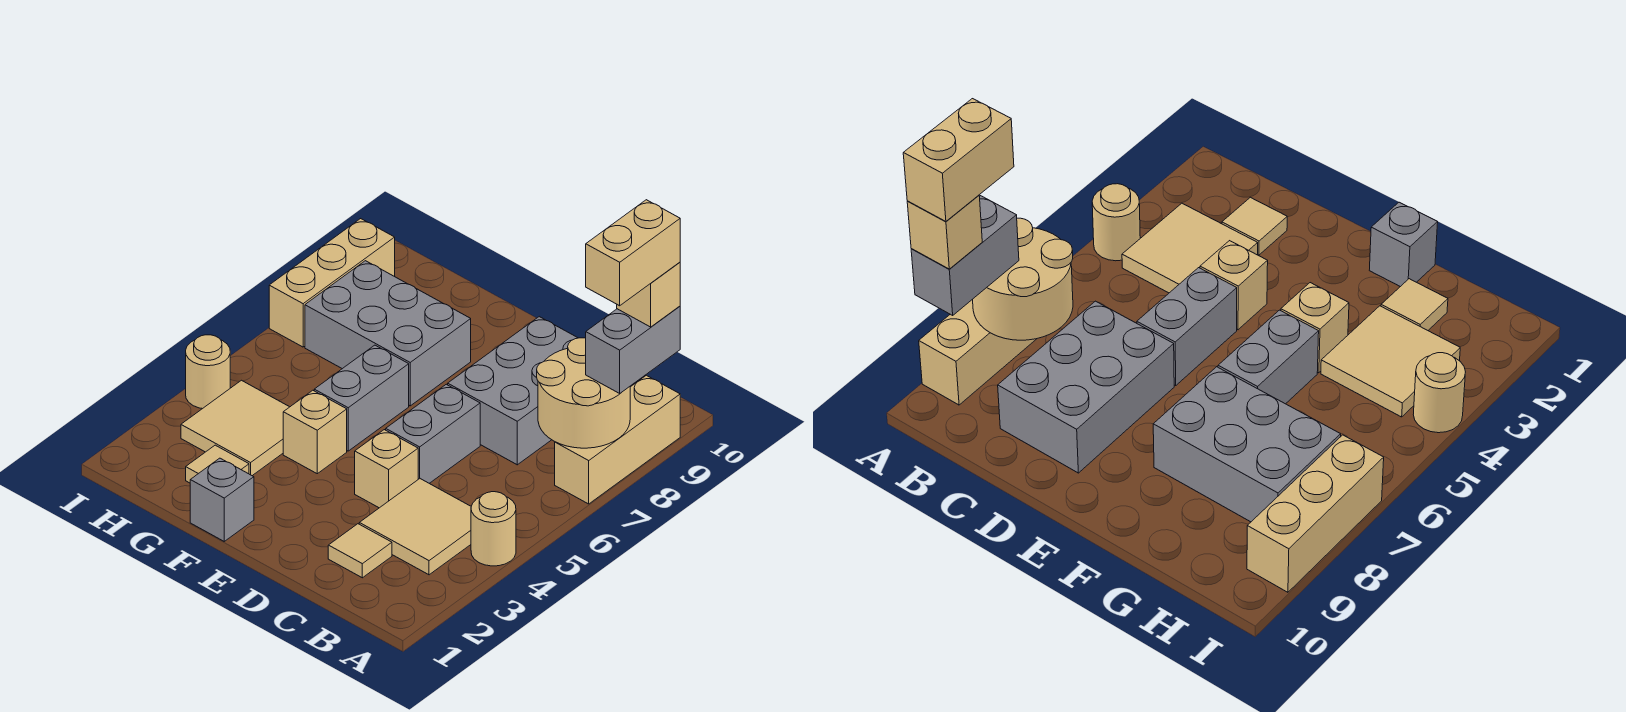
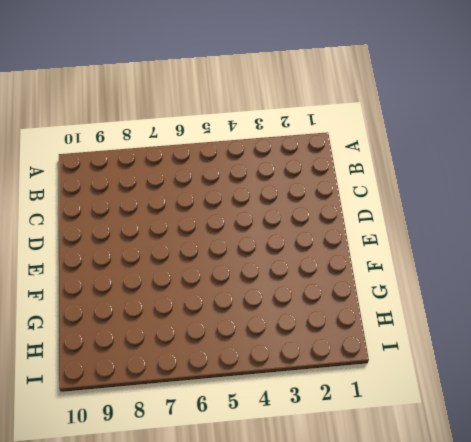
none -> tan round brick A4 level 1
none -> tan brick A7:A9 level 1
none -> tan tile B3:C4 level 1

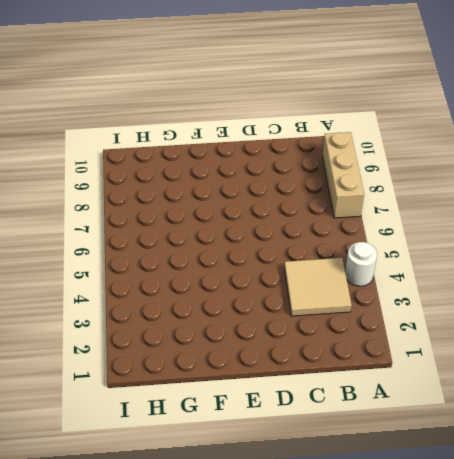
white round brick A4 level 1 -> tan round brick A4 level 1
none -> tan tile C2 level 1
none -> grey brick C7:D9 level 1
none -> tan brick D4 level 1

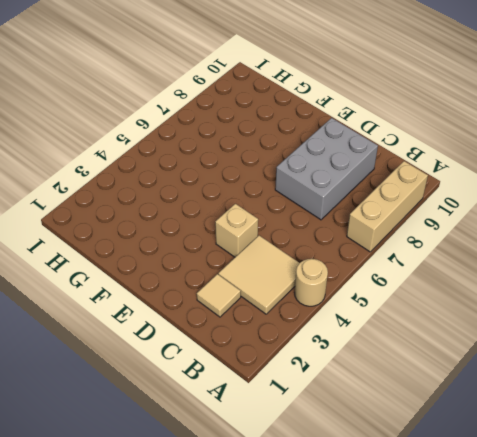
none -> grey brick D5:D6 level 1
none -> grey brick F1 level 1
none -> tan brick F4 level 1

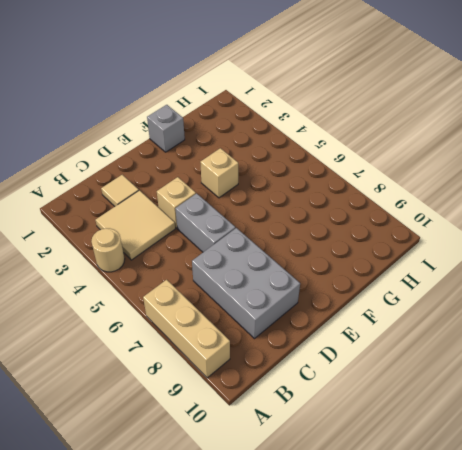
none -> grey brick F5:F6 level 1
none -> grey brick F7:H8 level 1
none -> tan tile G2 level 1

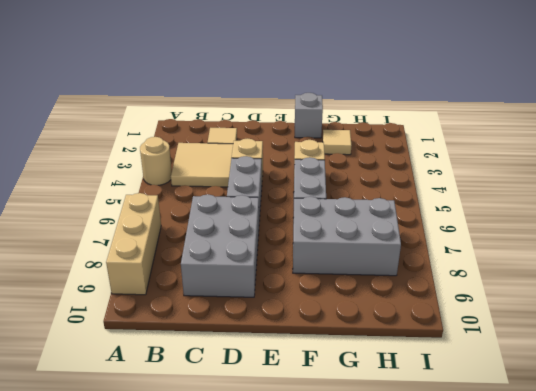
none -> tan tile G3:H4 level 1
none -> tan round brick I4 level 1
none -> tan brick I7:I9 level 1

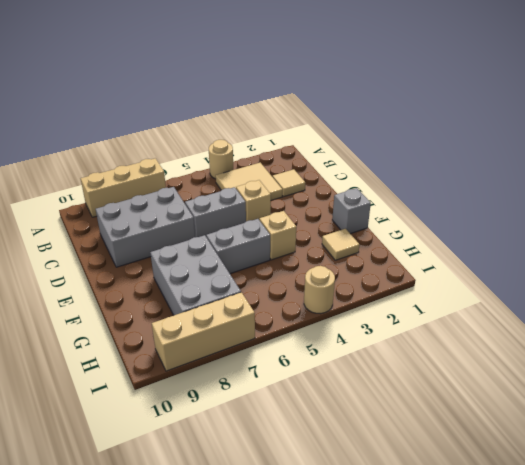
none -> tan tile G3:H4 level 1
none -> tan round brick A7:B8 level 2
none -> grey brick A8:A9 level 3

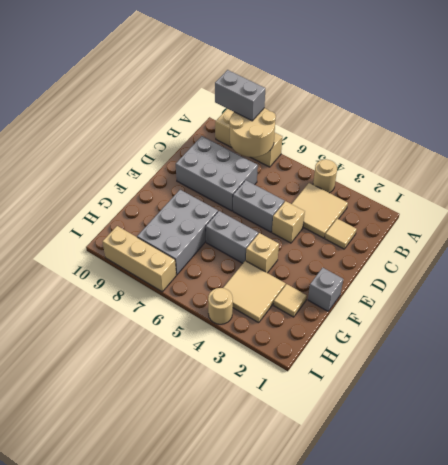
none -> tan brick A9 level 4
none -> tan brick A8:A9 level 5

